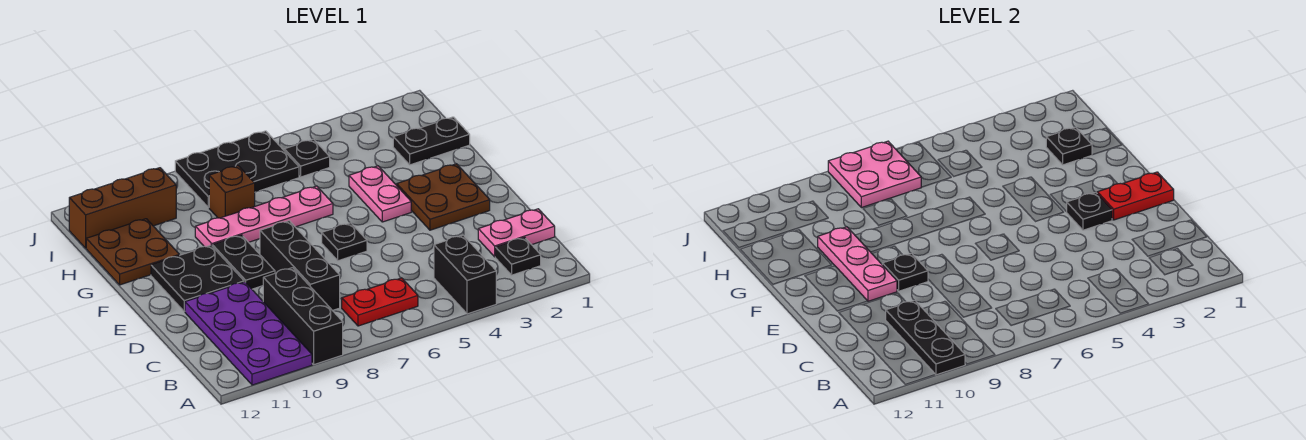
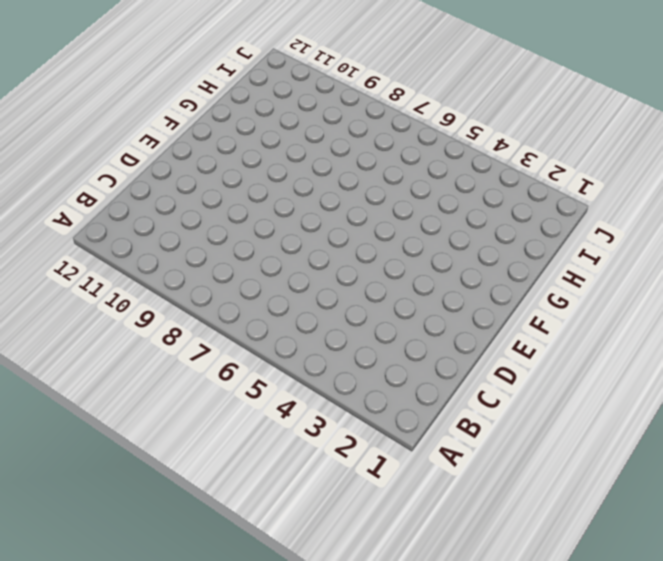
none -> black brick A4:B4 level 1
none -> black brick A9:C9 level 1
none -> purple plate A10:D11 level 1

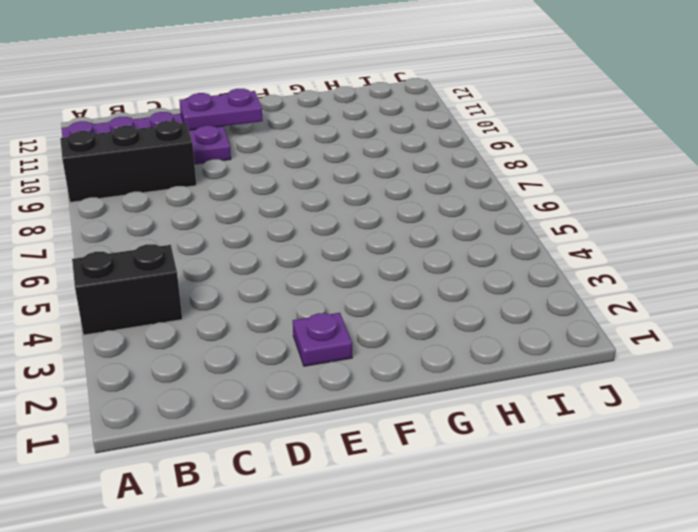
purple plate D11:E11 level 2 -> none
purple plate E2 level 1 -> brown plate E2:F3 level 1
none -> black plate B2 level 1
none -> red plate B6:B7 level 1
none -> pink plate C1:C2 level 1

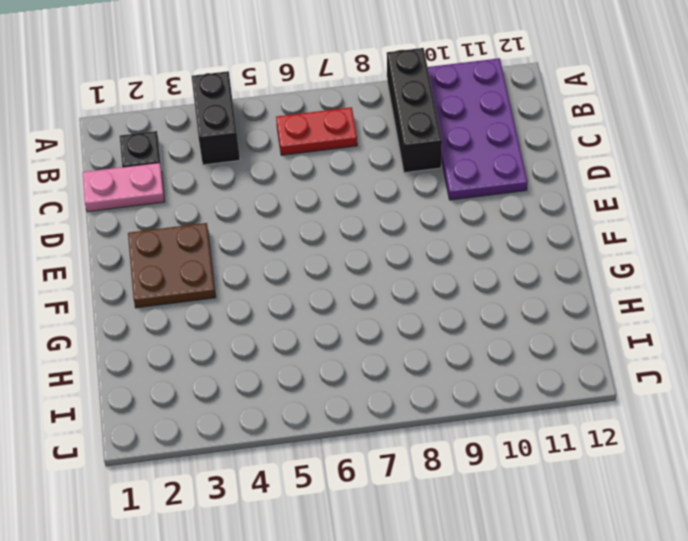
none -> black brick C8:E8 level 1
none -> black plate E6 level 1
none -> black plate E9:F9 level 1

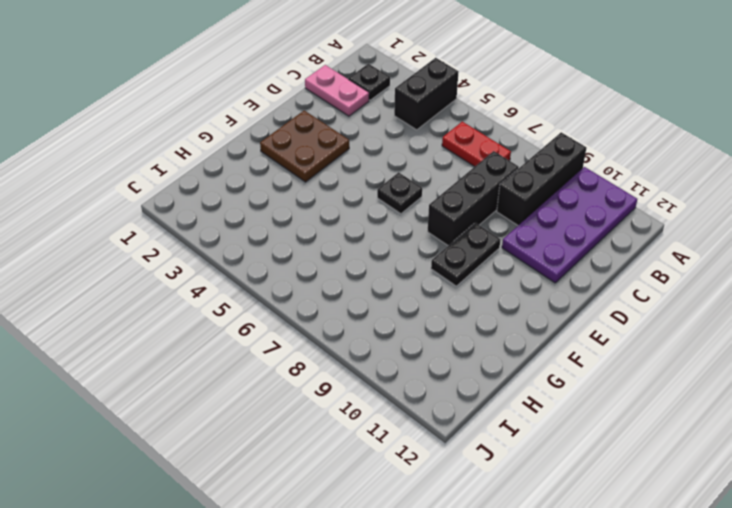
none -> black plate E10:F11 level 1
none -> pink plate F4:G4 level 1
none -> pink plate G6:G9 level 1

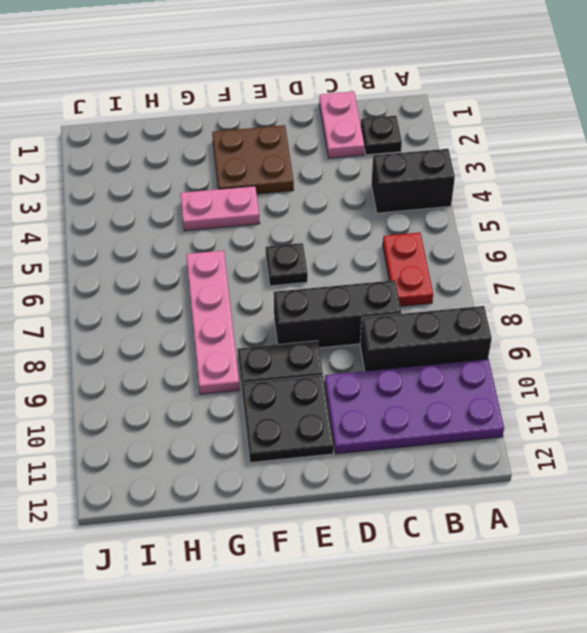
none -> brown plate G11:H12 level 1
none -> black plate H1:H2 level 1
none -> brown brick H8 level 1

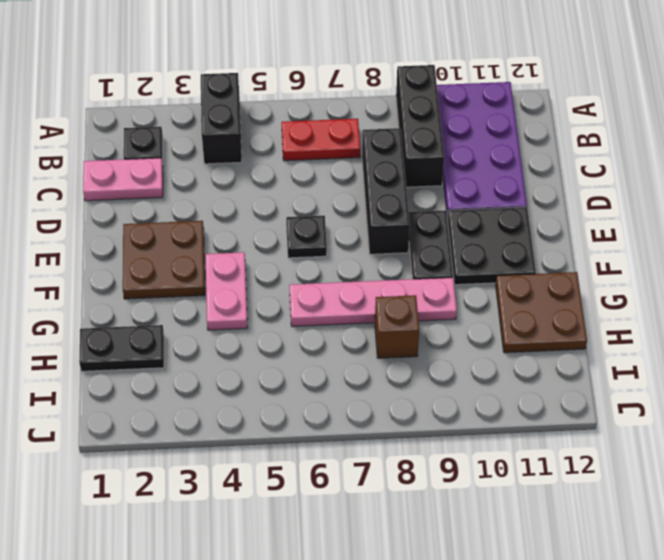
none -> black plate I5 level 1
none -> black plate I6:J8 level 1
none -> brown brick I10:I12 level 1

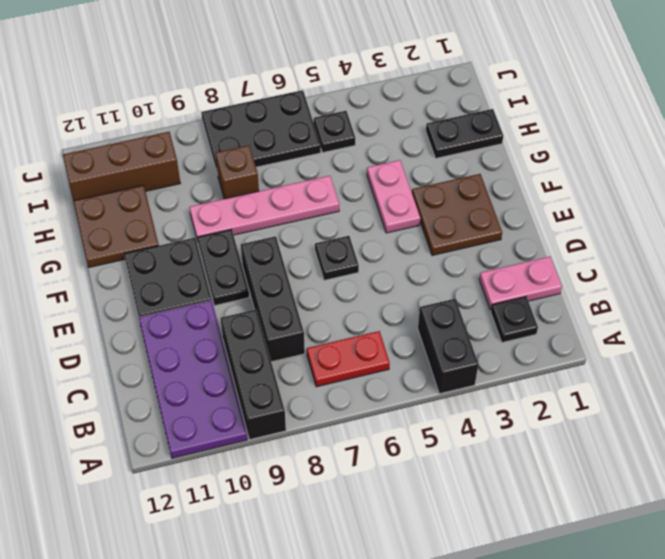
none -> black plate A10:C10 level 2
none -> red plate E1:E2 level 2
none -> black plate E3 level 2

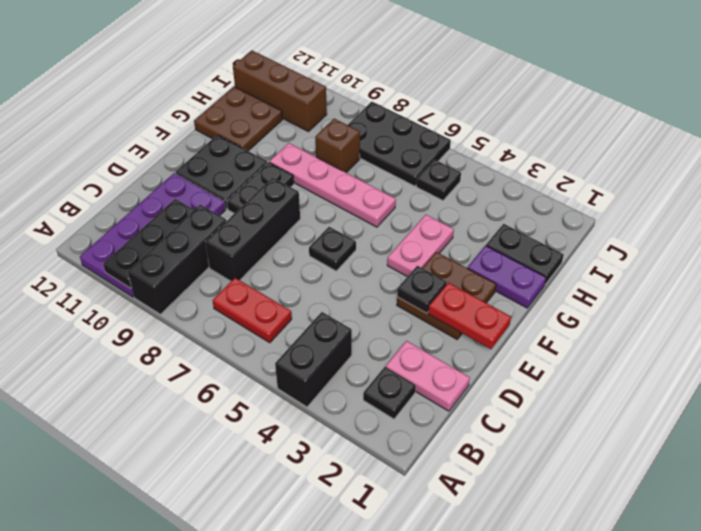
purple plate G1:G2 level 1 -> none
none -> black plate E9 level 2
none -> pink plate E10:G10 level 2
none -> black plate H2 level 2

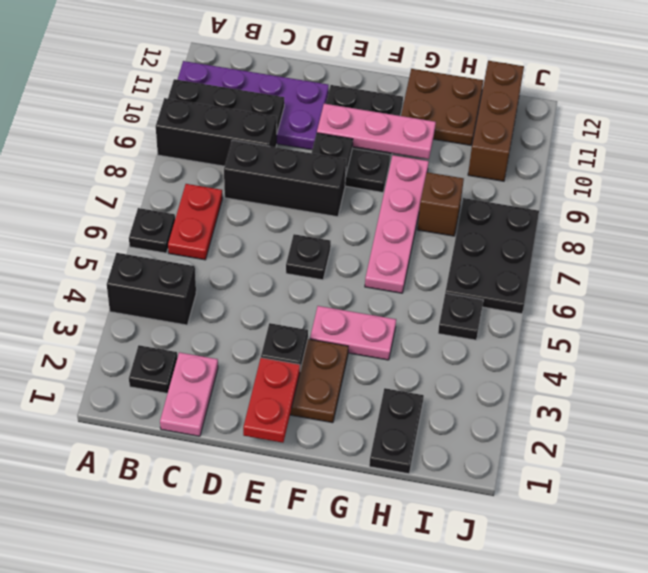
black plate A6 level 1 -> black plate H2 level 2
none -> pink plate I7:J8 level 2

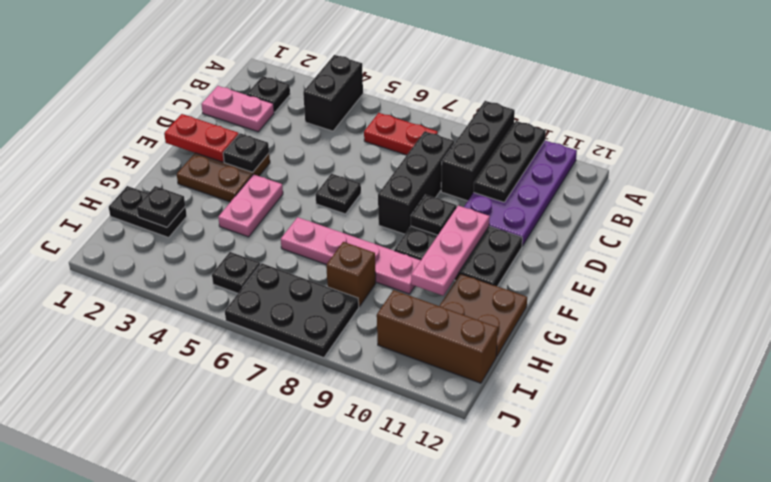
none -> pink plate I7:J8 level 2

